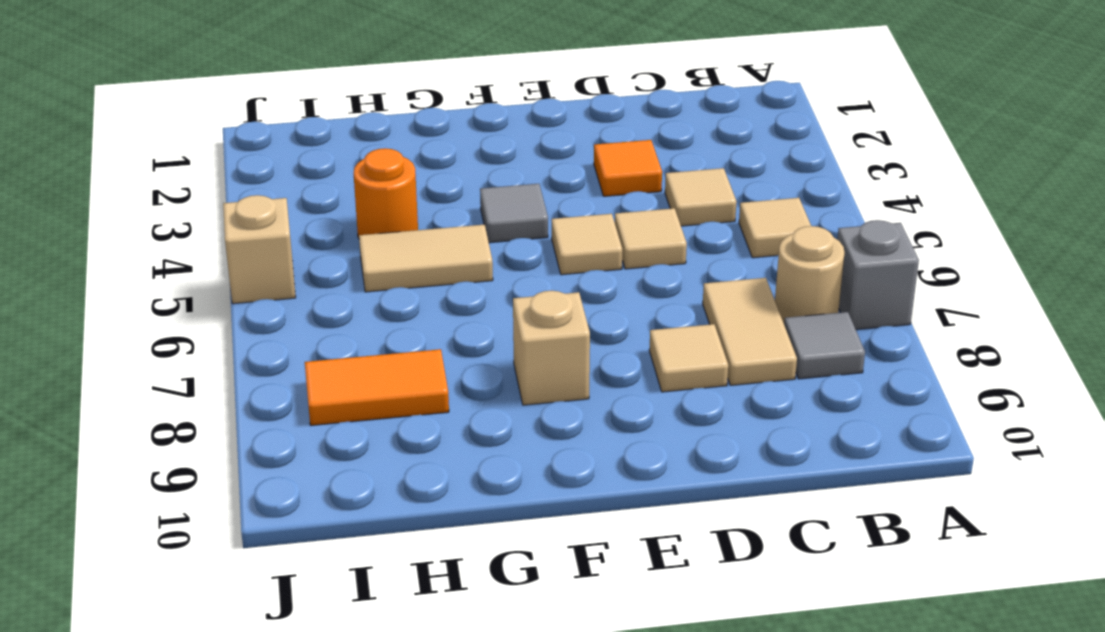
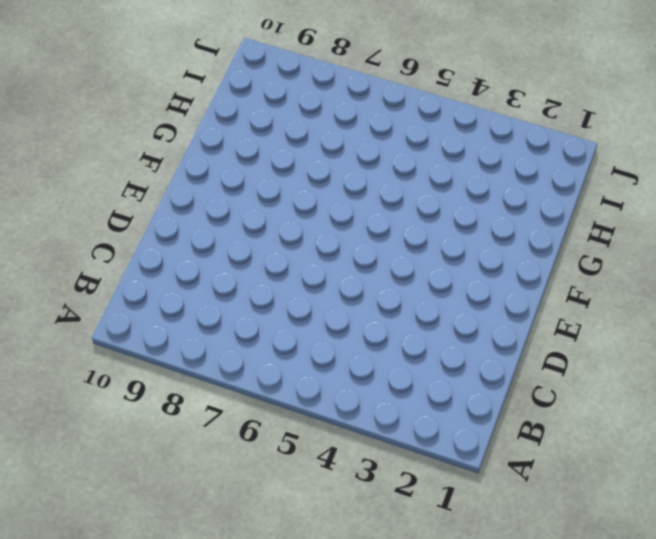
none -> grey brick A7 level 1
none -> tan tile B5 level 1
none -> tan round brick B7 level 1

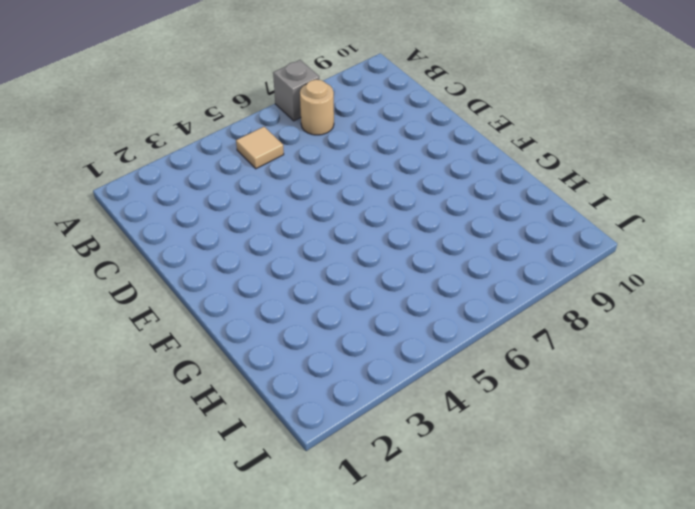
none -> grey tile B8 level 1
none -> tan tile C4 level 1
none -> tan tile C7:C8 level 1

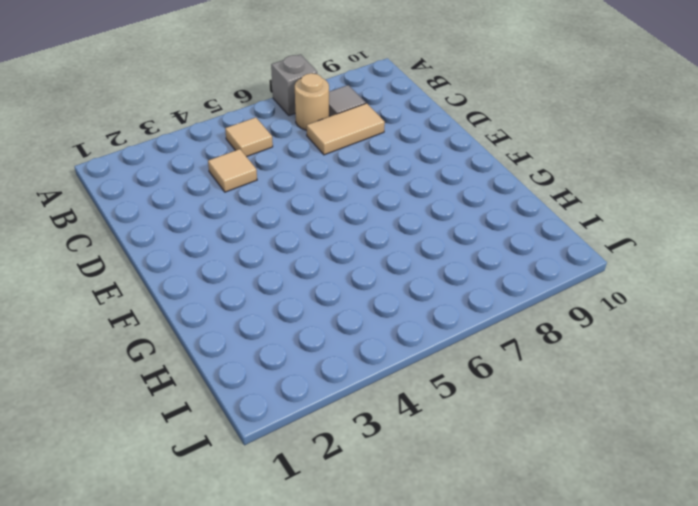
none -> orange tile D3 level 1
none -> tan tile D5 level 1
none -> tan tile D8 level 1

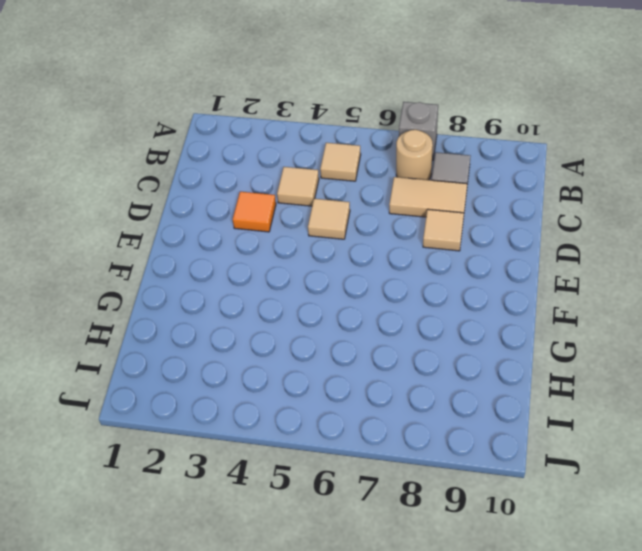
none -> tan tile E5 level 1
none -> grey tile F4 level 1
none -> tan brick F8 level 1

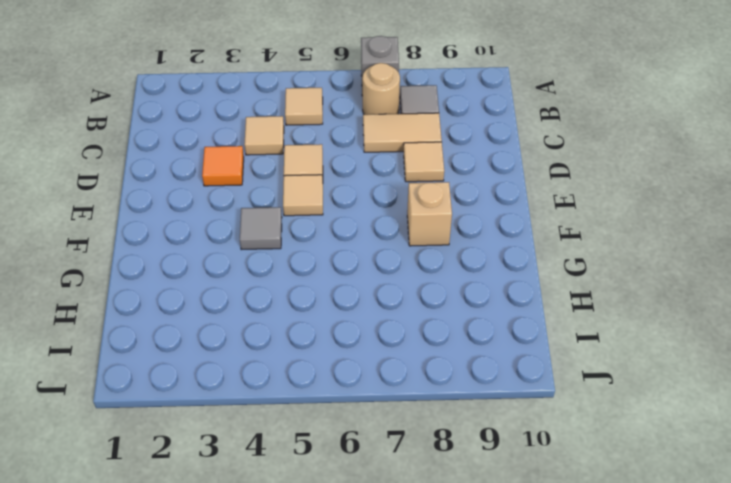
none -> tan tile G5:H5 level 1
none -> orange round brick H4 level 1
none -> orange tile H8:I8 level 1

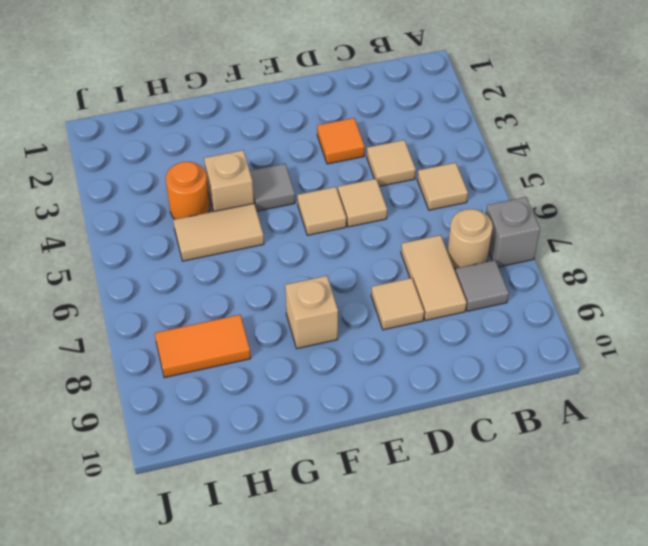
tan brick G4 level 1 -> tan brick J5 level 1

